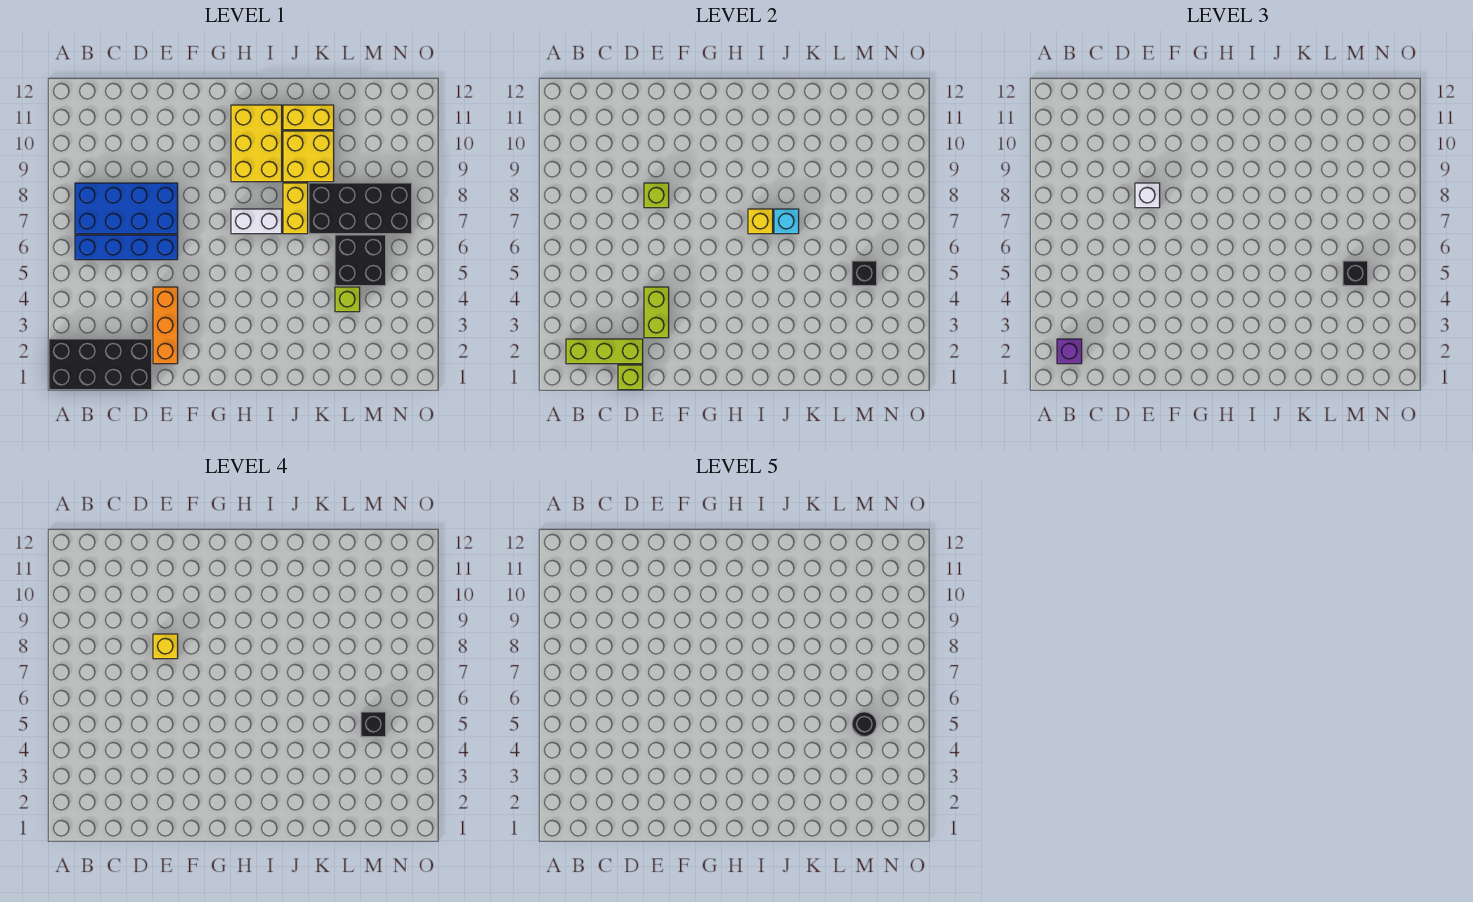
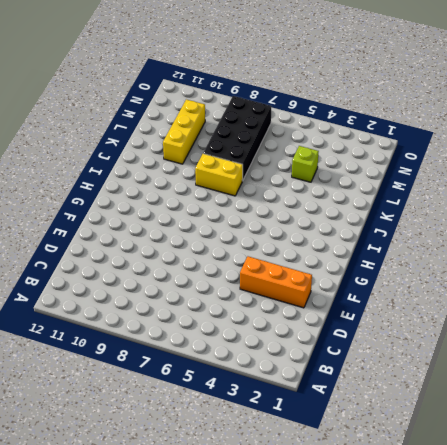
yellow brick K10:M10 level 1 -> yellow brick J9:K10 level 1
none -> black brick A1:D2 level 1
none -> blue brick B6:E6 level 1
none -> blue brick B7:E8 level 1

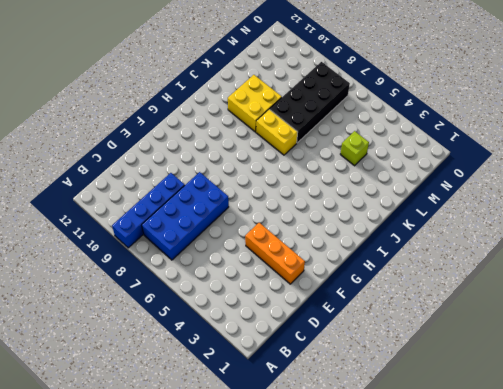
blue brick A9:D9 level 1 -> blue brick B6:E6 level 1
none -> black brick A1:D2 level 1
none -> white brick H7:I7 level 1
none -> yellow brick H9:I11 level 1

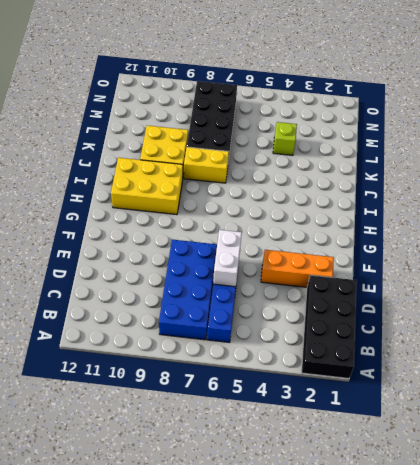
white brick D6:E6 level 2 -> white brick H7:I7 level 1
none -> yellow brick J11:K11 level 1
none -> black brick L5:M6 level 1
none -> lime brick B2:D2 level 2

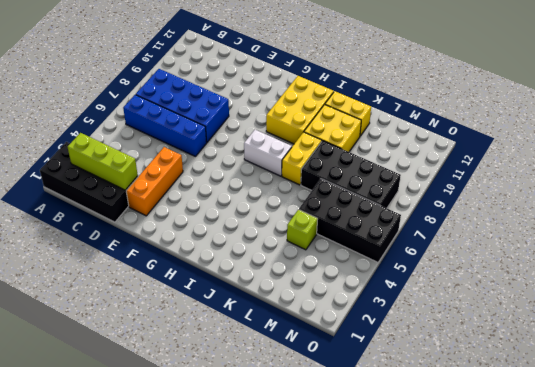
black brick L5:O6 level 1 -> black brick L5:M6 level 1
none -> lime brick D1 level 2
none -> lime brick E3:E4 level 2
none -> lime brick E8 level 2

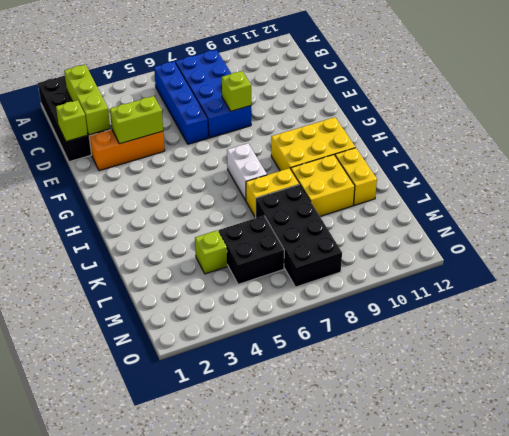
none -> yellow brick I7 level 2
none -> cyan brick J7 level 2
none -> black brick M5 level 2

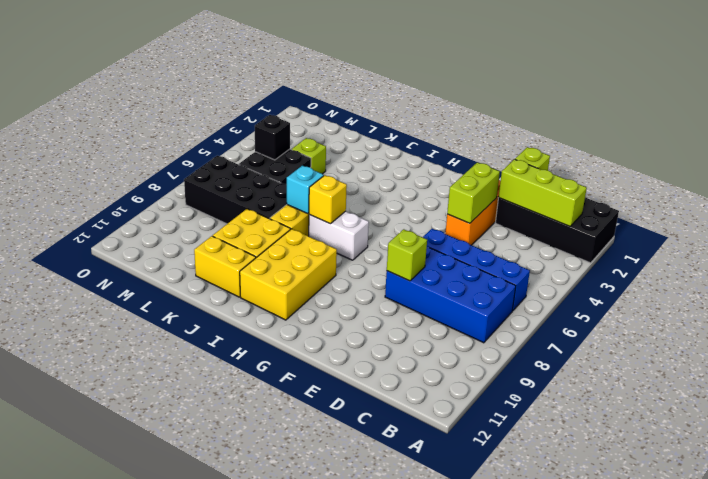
none -> purple brick B2 level 3
none -> white brick E8 level 3
none -> black brick M5 level 3

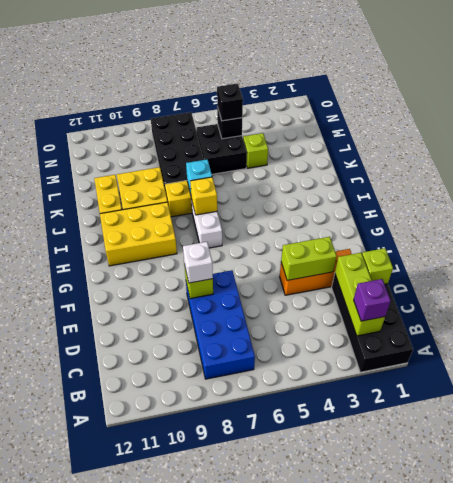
none -> blue brick B6:E6 level 1
none -> yellow brick E8 level 4
none -> black brick M5 level 4

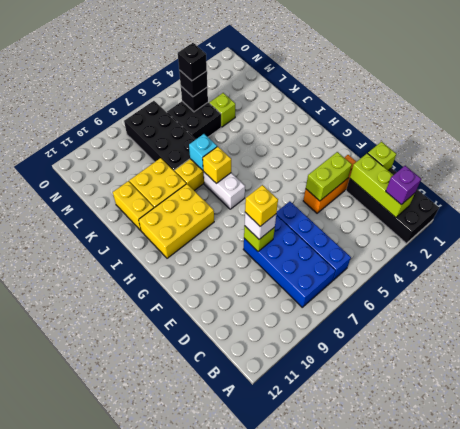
none -> black round brick M5 level 5

